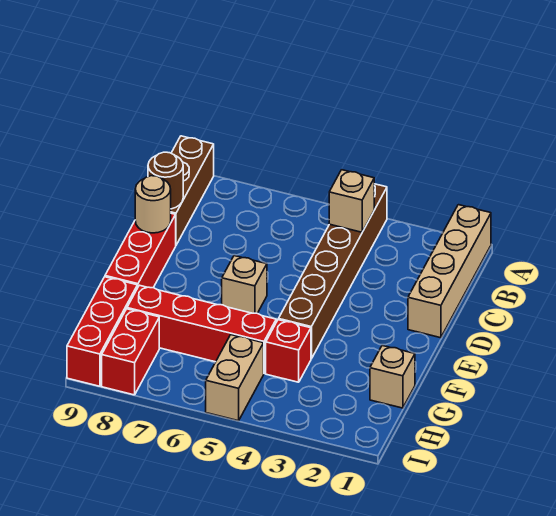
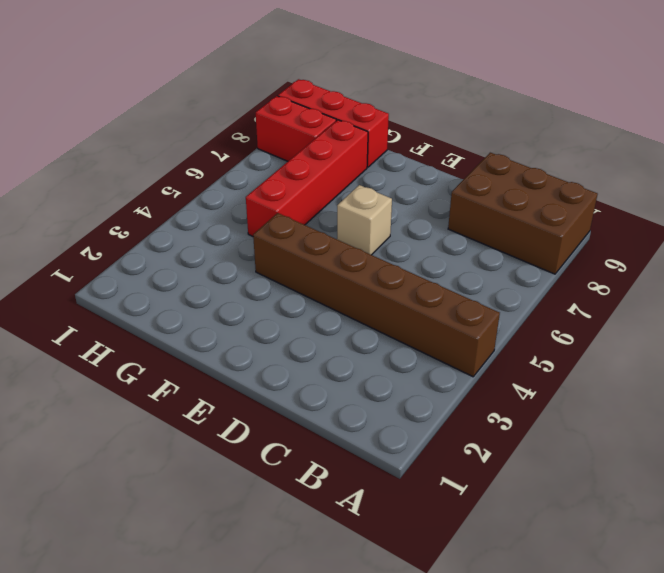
brown brick A8:C9 level 1 -> brown brick A9:C9 level 1
none -> tan brick A1:D1 level 1
none -> red brick D9:F9 level 1
none -> tan brick G1 level 1

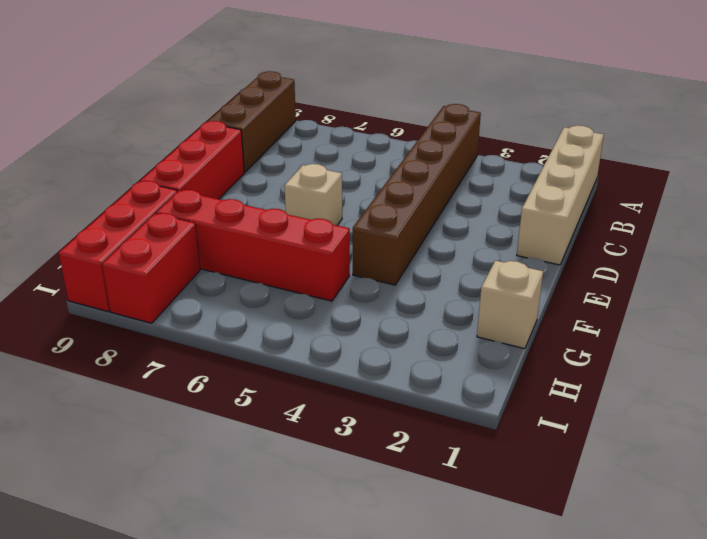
none -> red brick G4 level 1
none -> tan brick H5:I5 level 1
none -> tan brick B4 level 2

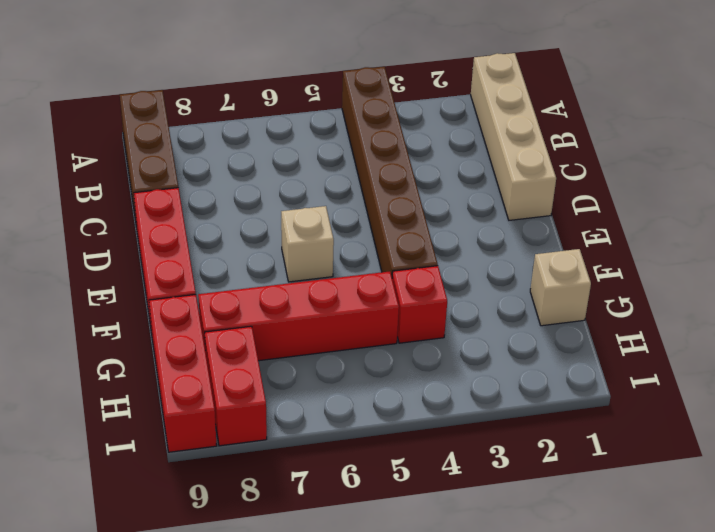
none -> tan brick H5:I5 level 1
none -> tan brick B4 level 2
none -> brown round brick C9 level 2

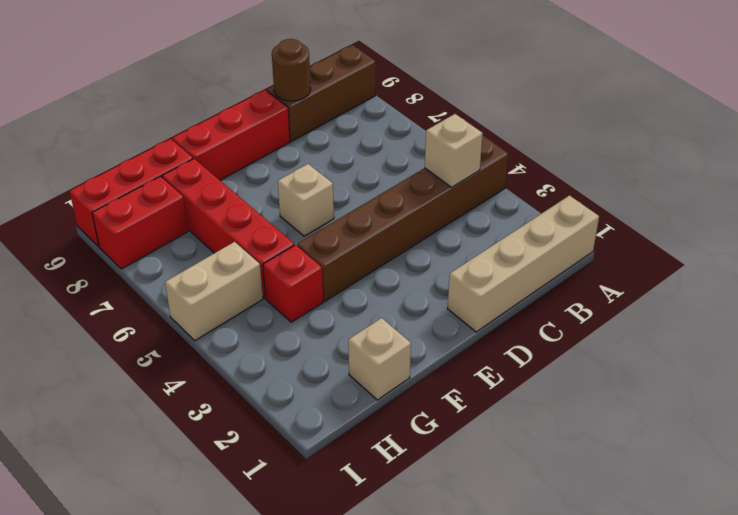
none -> tan round brick D9 level 2

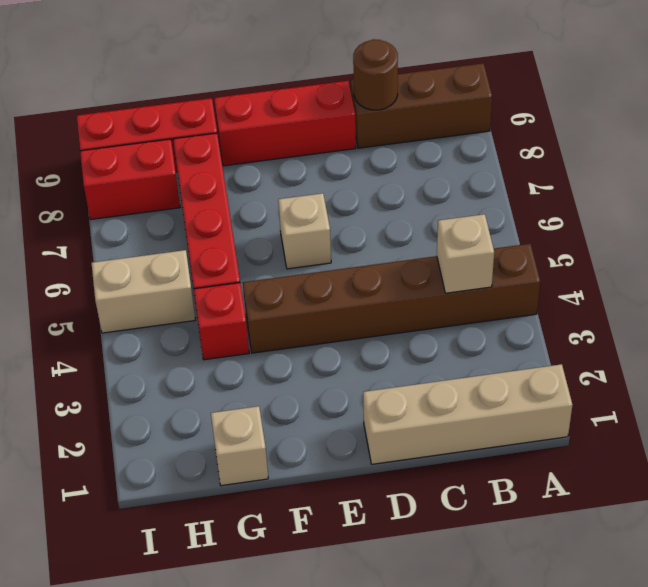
none -> tan round brick D9 level 2

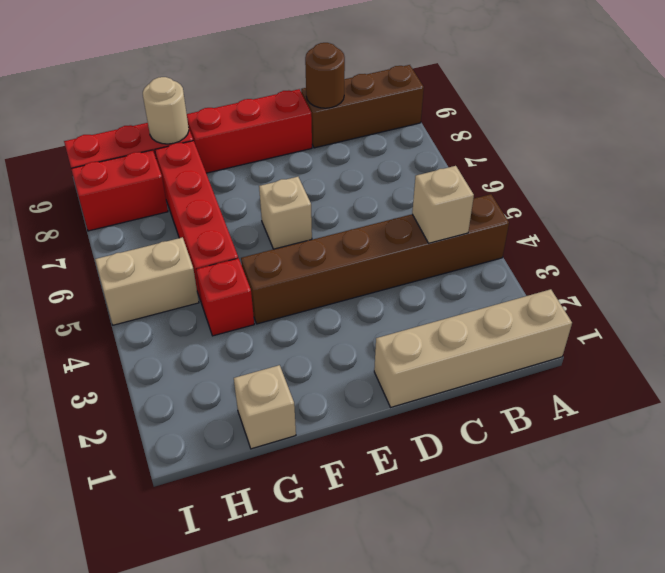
tan round brick G9 level 2 -> tan round brick D9 level 2

